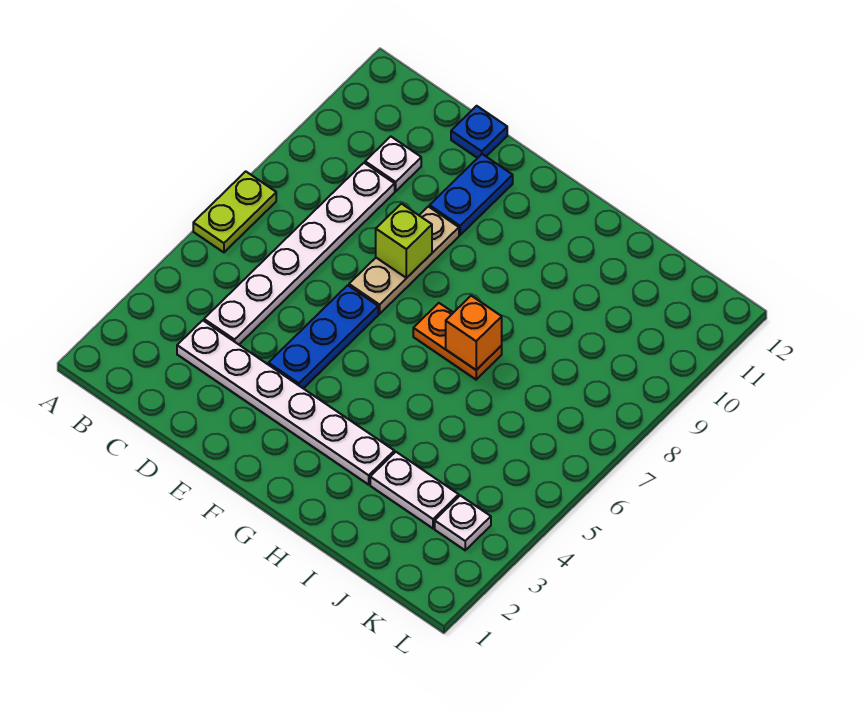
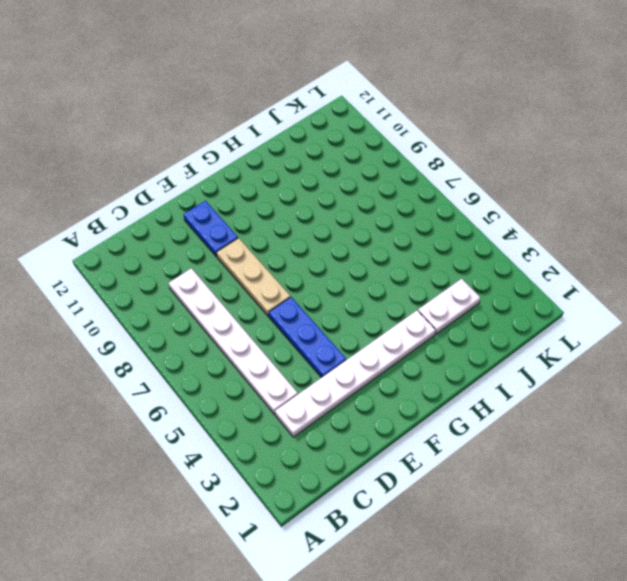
none -> lime plate A6:A7 level 1
none -> white plate C10 level 1
none -> blue plate D12 level 1

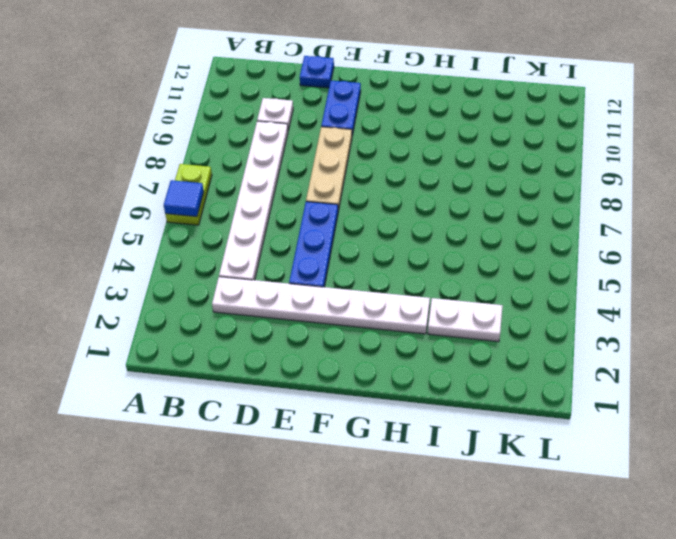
blue tile A6 level 2 -> none
none -> orange plate G7:H7 level 1
none -> white plate K3 level 1
none -> lime brick E8 level 2

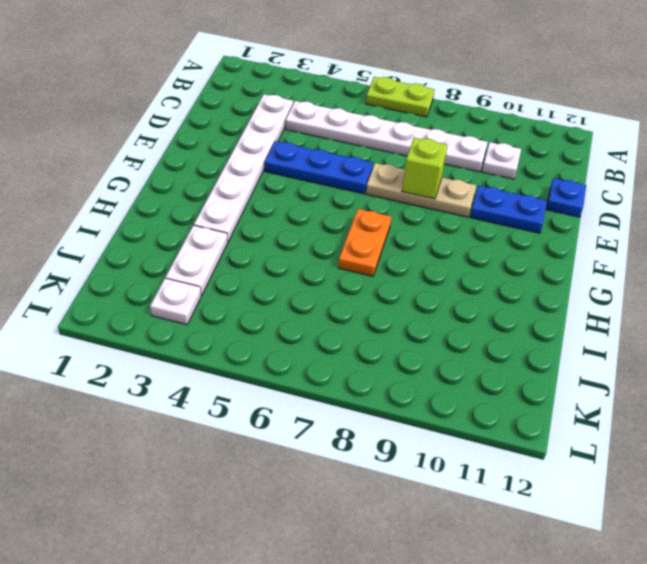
none -> orange brick H7 level 2

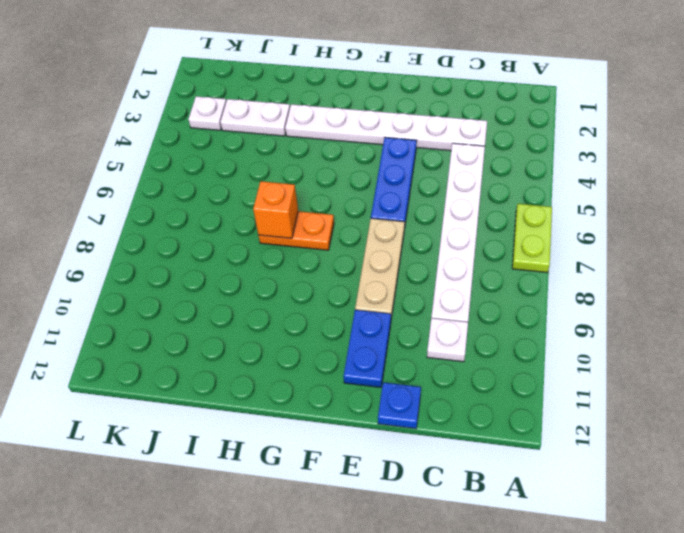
none -> lime brick E8 level 2

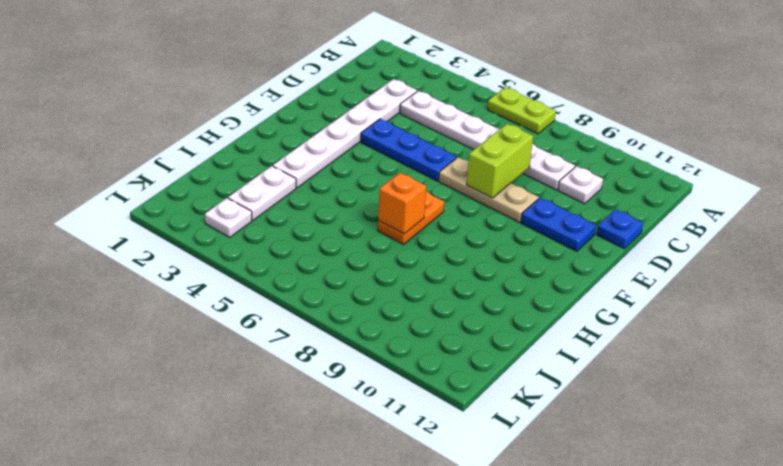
lime brick D8:E8 level 2 -> lime brick E8 level 2

